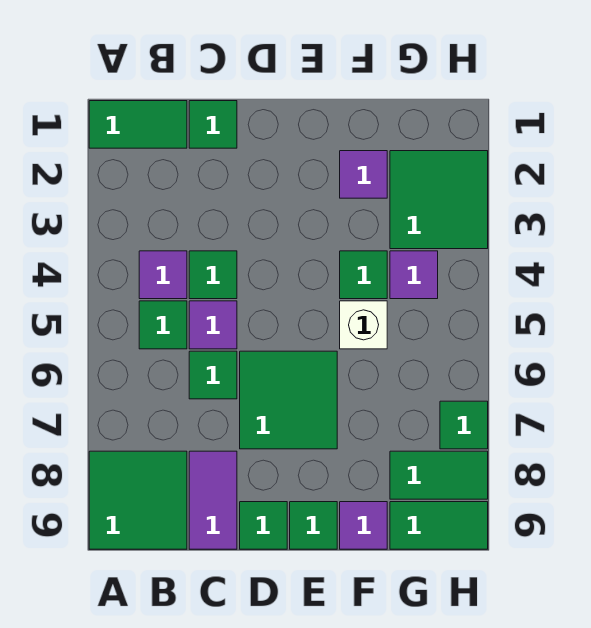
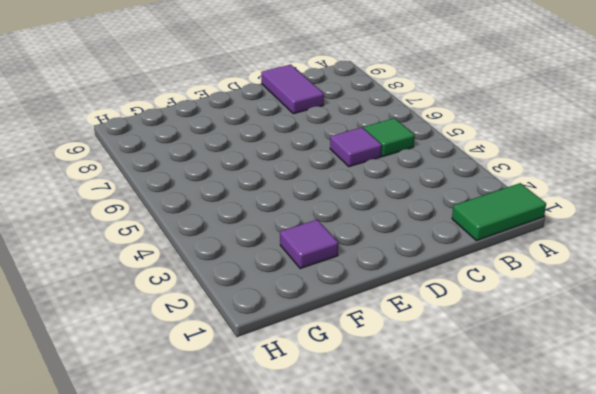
none -> green tile A8:B9 level 1
none -> purple tile B4 level 1
none -> green tile C1 level 1

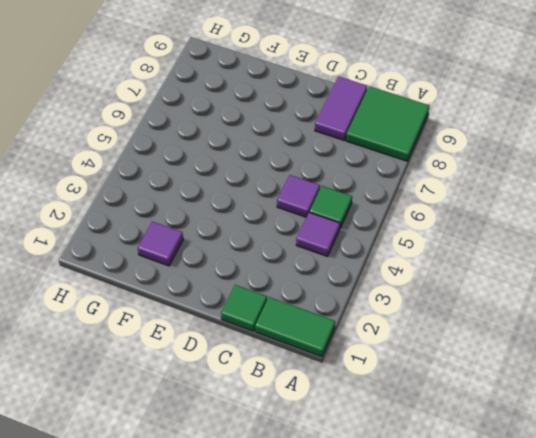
none -> green tile C4 level 1
none -> green tile C6 level 1
none -> green tile D6:E7 level 1

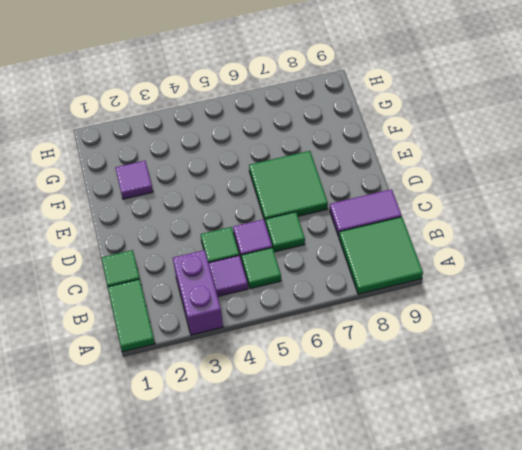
purple brick A3:B3 level 1 -> none
none -> green tile D9 level 1
none -> green tile E9 level 1
none -> green tile F4 level 1

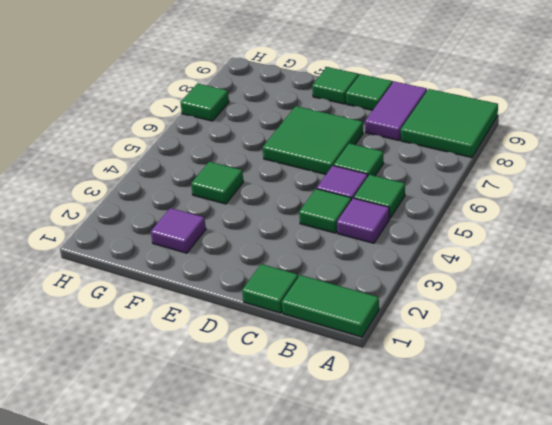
none -> white brick F5 level 1
none -> purple tile F9 level 1
none -> green tile G2:H3 level 1

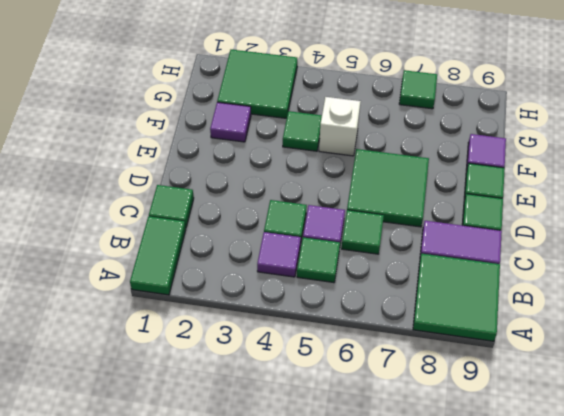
none -> purple tile G4 level 1
none -> green tile G8:H8 level 1
none -> green tile G9:H9 level 1

